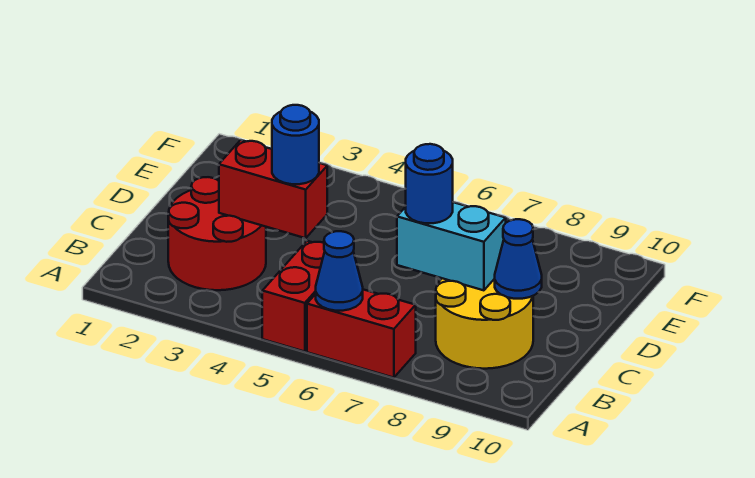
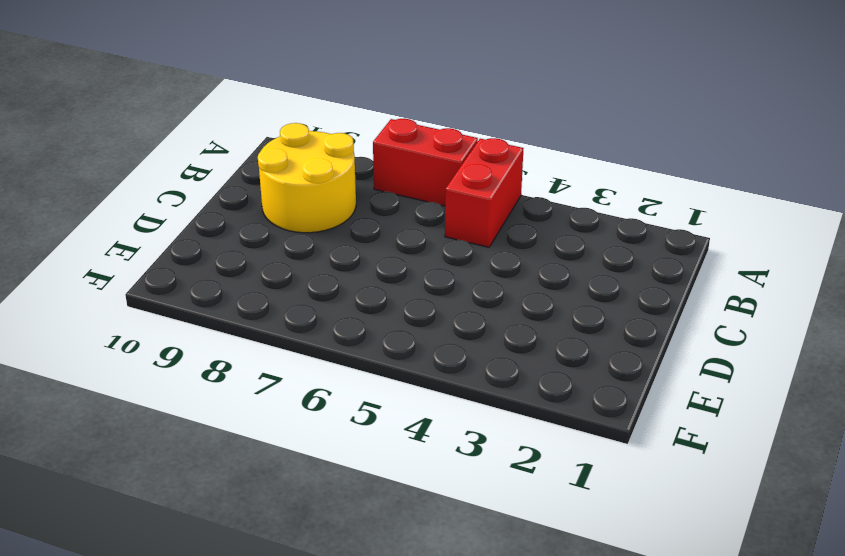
none -> red round brick B2:C3 level 1
none -> blue cone A6 level 2

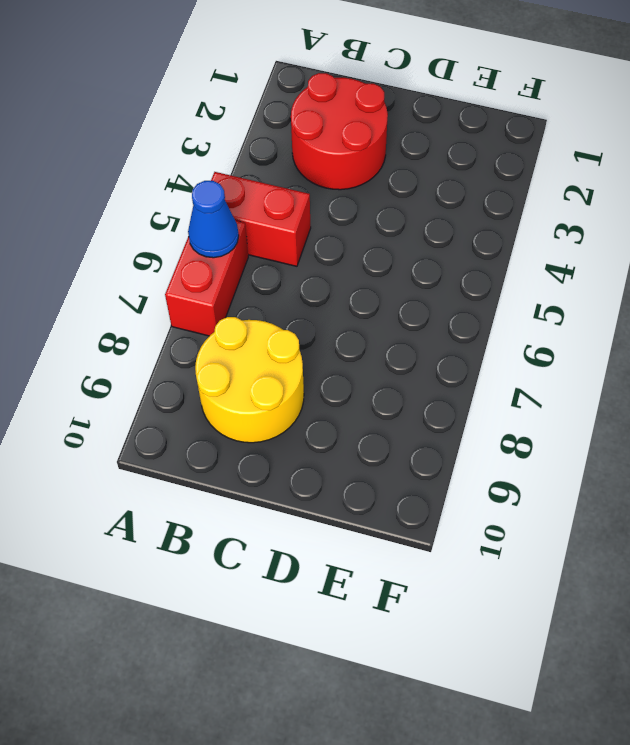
none -> red brick C3:C4 level 2
none -> cyan brick C7:C8 level 2

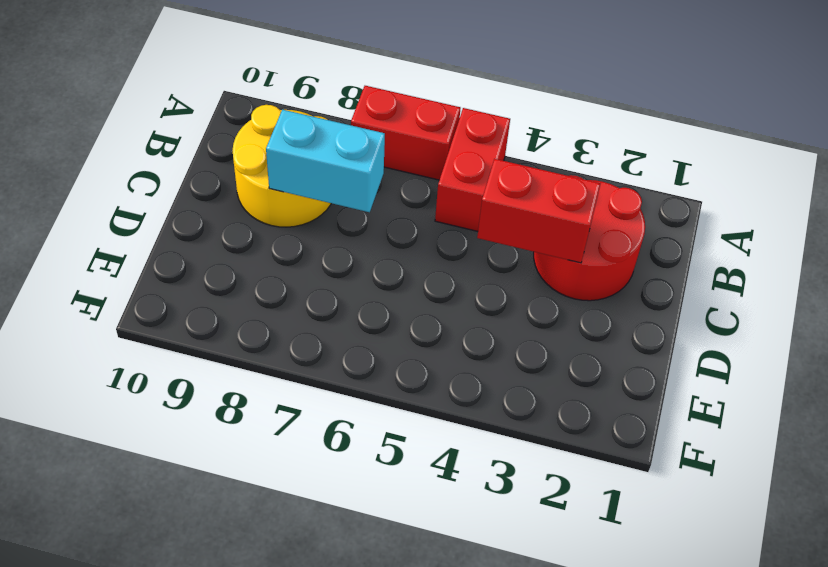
none -> blue cone A6 level 2
none -> blue cone C9 level 2

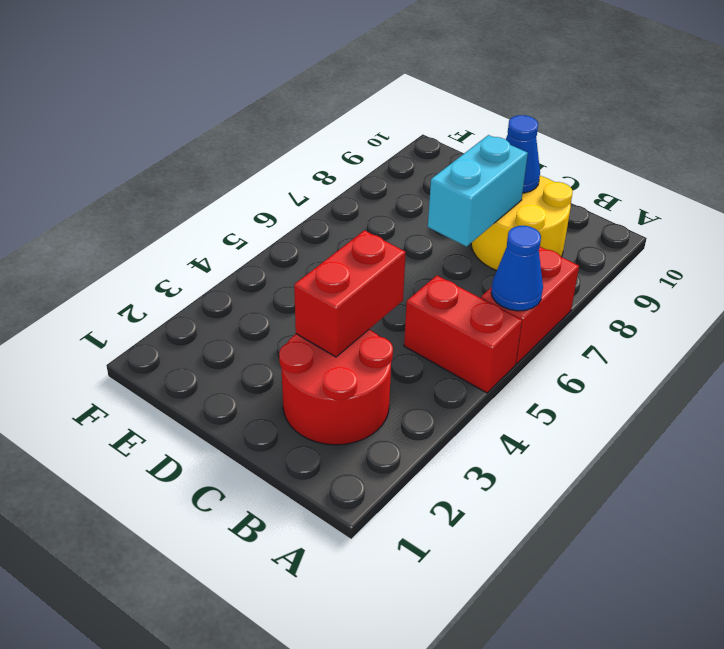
none -> blue round brick C4 level 3
none -> blue round brick C7 level 3

